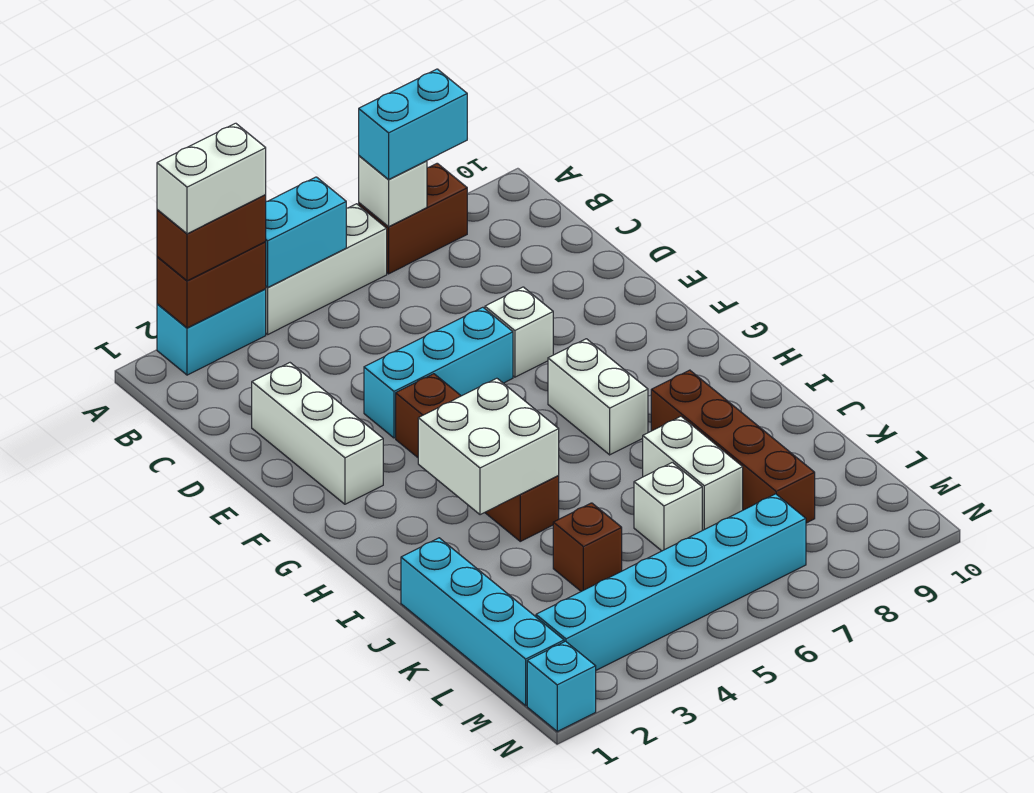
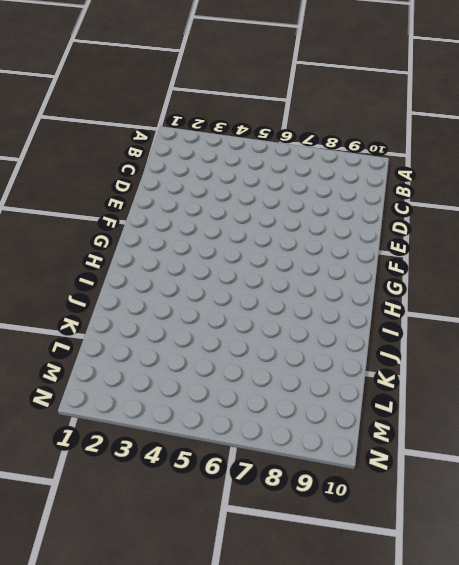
none -> cyan brick A2:A3 level 1
none -> white brick A4:A6 level 1
none -> brown brick A7:A8 level 1

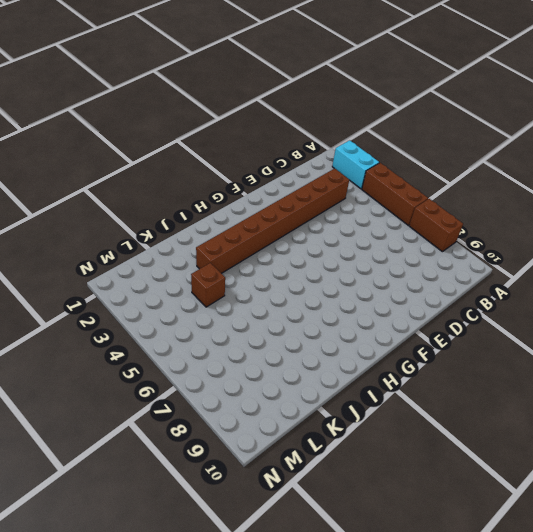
brown brick A4:A6 level 1 -> white brick A4:A6 level 1
brown brick C3:J3 level 1 -> none
none -> white brick D2:F2 level 1
none -> cyan brick E4:E6 level 1
none -> white brick E7 level 1

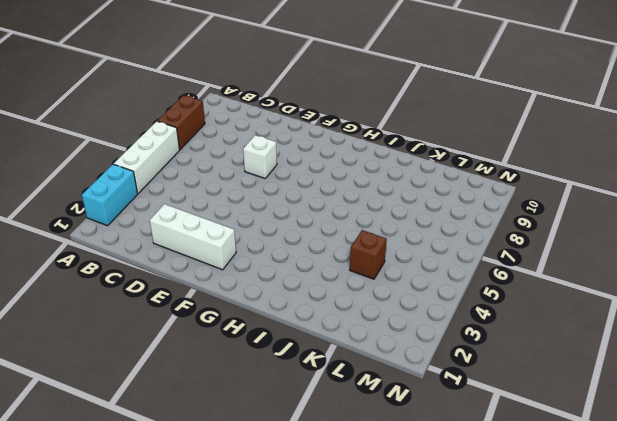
none -> cyan brick E4:E6 level 1
none -> brown brick F4:I4 level 1
none -> white brick G7:H7 level 1

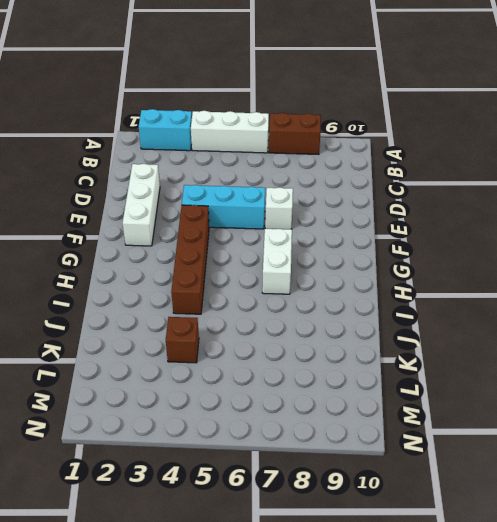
none -> brown brick I8:L8 level 1
none -> cyan brick J1:M1 level 1
none -> white brick J7:K7 level 1

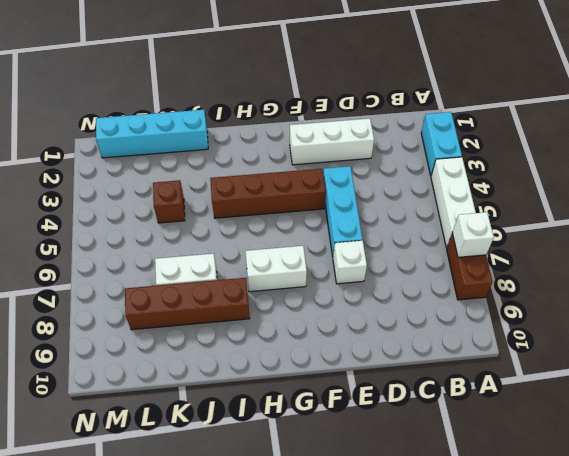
none -> white brick K6 level 1
none -> cyan brick M2:M7 level 1
none -> cyan brick N1 level 1

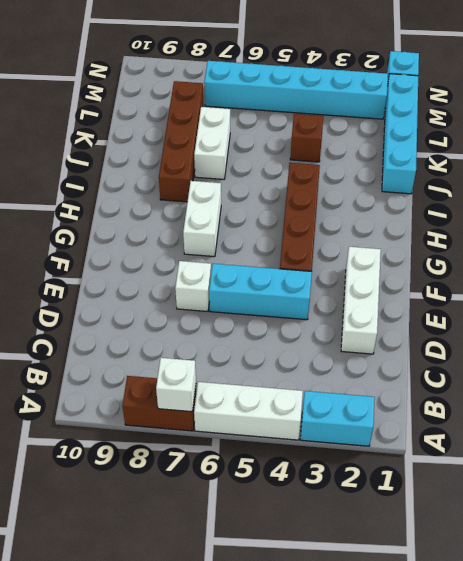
none -> white brick K6 level 1
none -> brown brick A2:A3 level 2
none -> cyan brick A4:A5 level 2

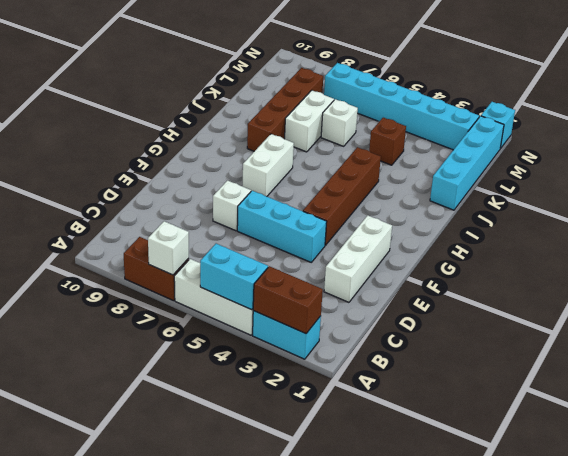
none -> white brick H3:I4 level 2
none -> brown brick A2:A3 level 3
none -> cyan brick A7:A8 level 3

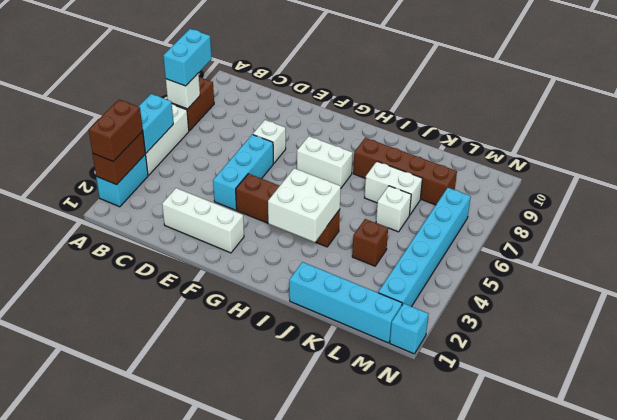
none -> white brick A2:A3 level 4

